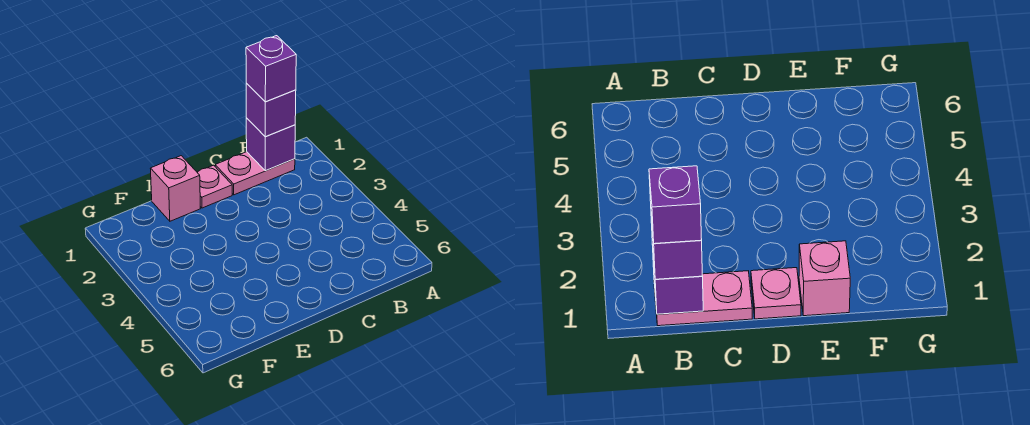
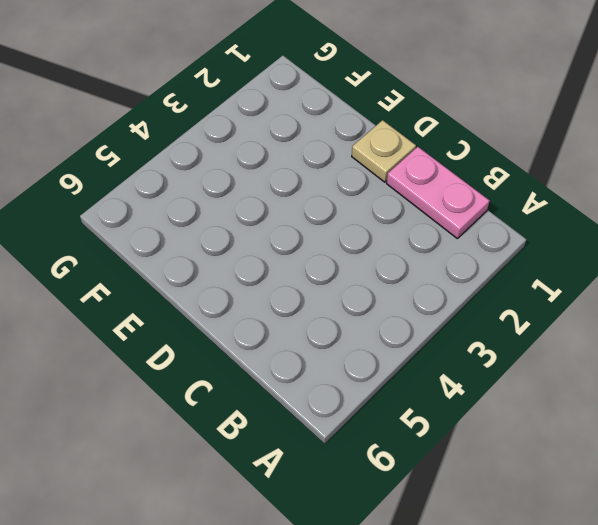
tan plate D1 level 1 -> pink plate D1 level 1
none -> pink brick E1 level 1
none -> purple brick B1 level 2

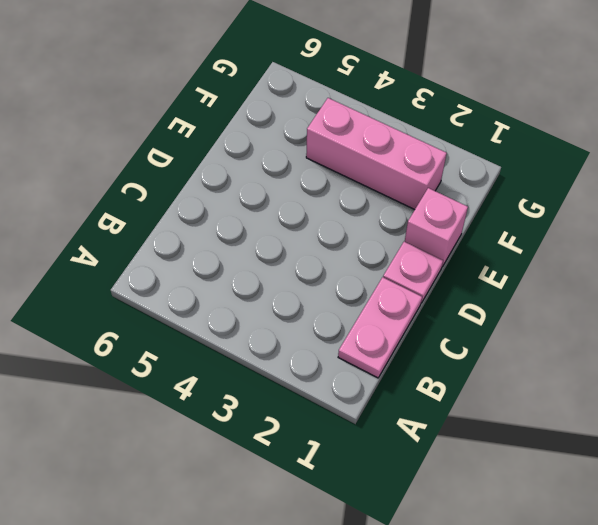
pink brick F2:F4 level 1 -> none
none -> purple brick B1 level 2
none -> purple brick B1 level 3

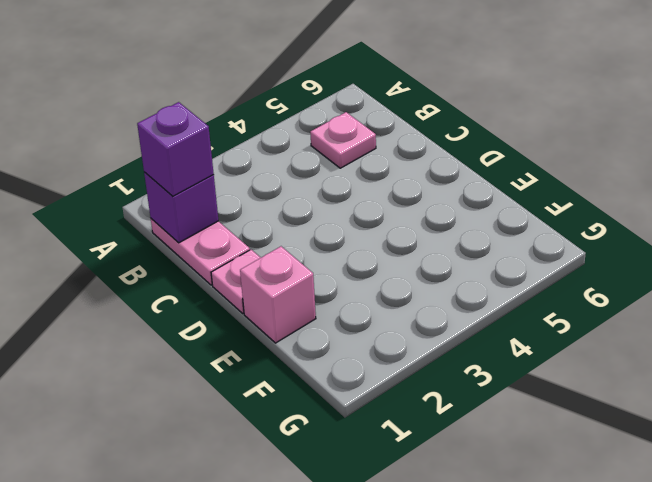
pink plate B5 level 1 -> none
none -> purple brick B1 level 4

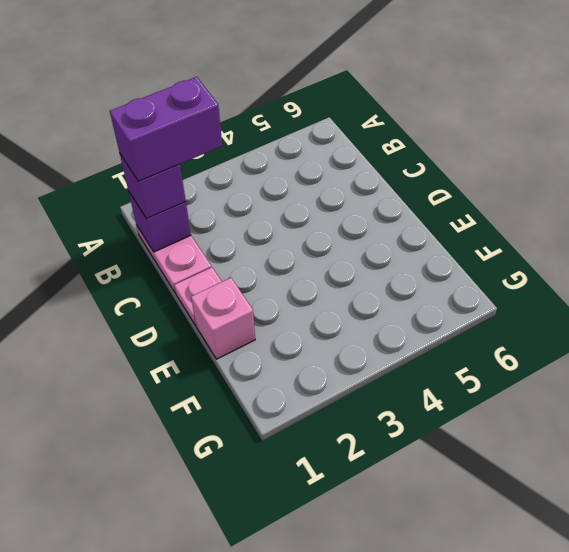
purple brick B1:B2 level 4 -> purple brick B1 level 4

